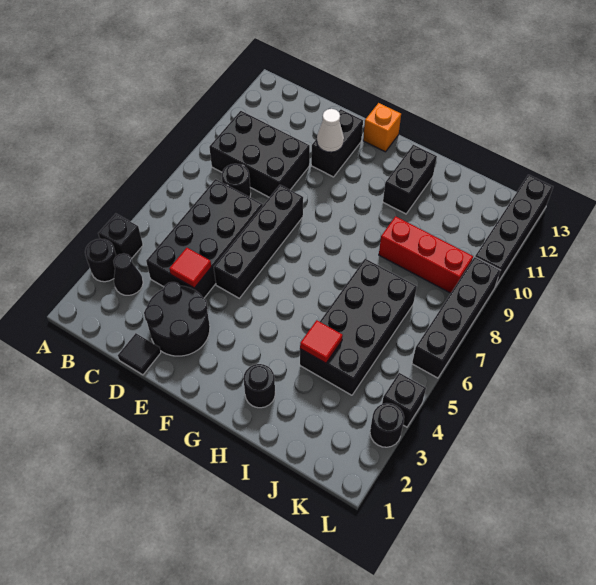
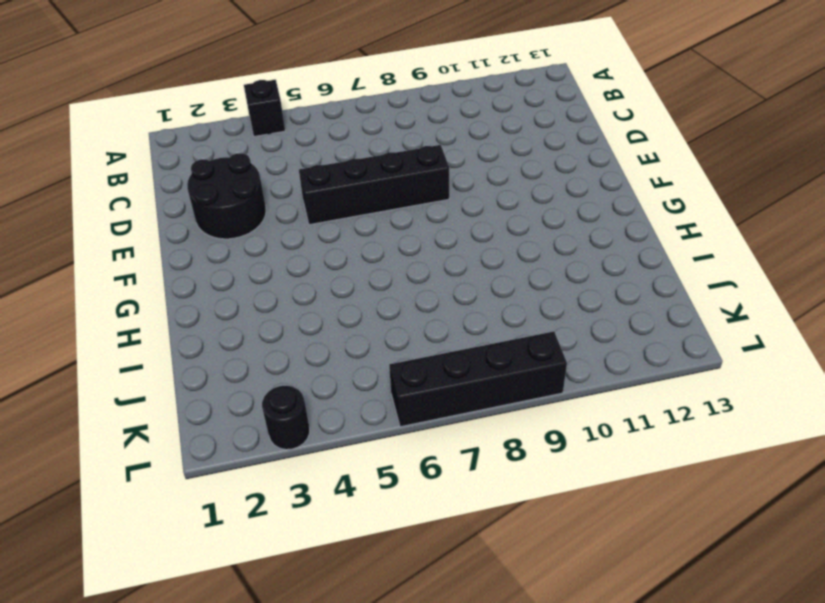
none -> black round brick A3 level 1
none -> black cone B3 level 1
none -> black brick B9:D10 level 1

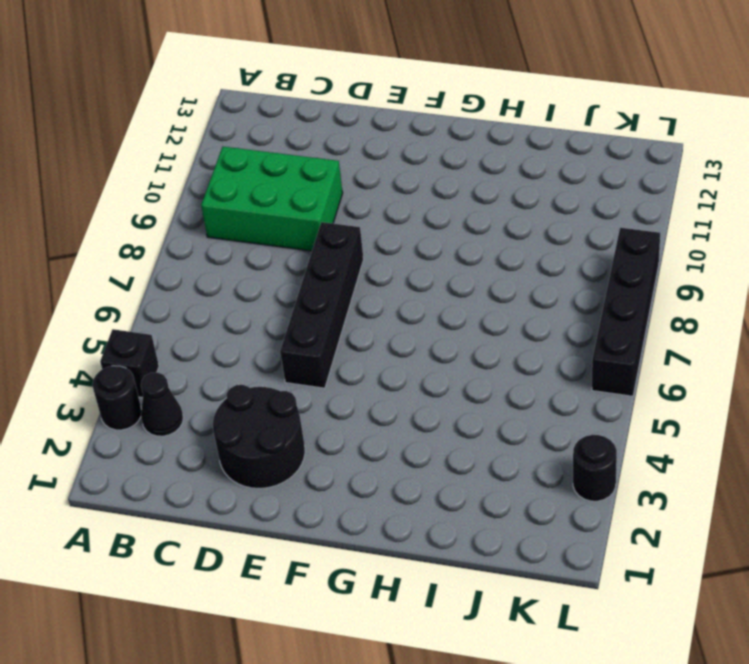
green brick B9:D10 level 1 -> black brick B9:D10 level 1
none -> black brick C4:D7 level 1
none -> black round brick C8 level 1
none -> black tile D1 level 1

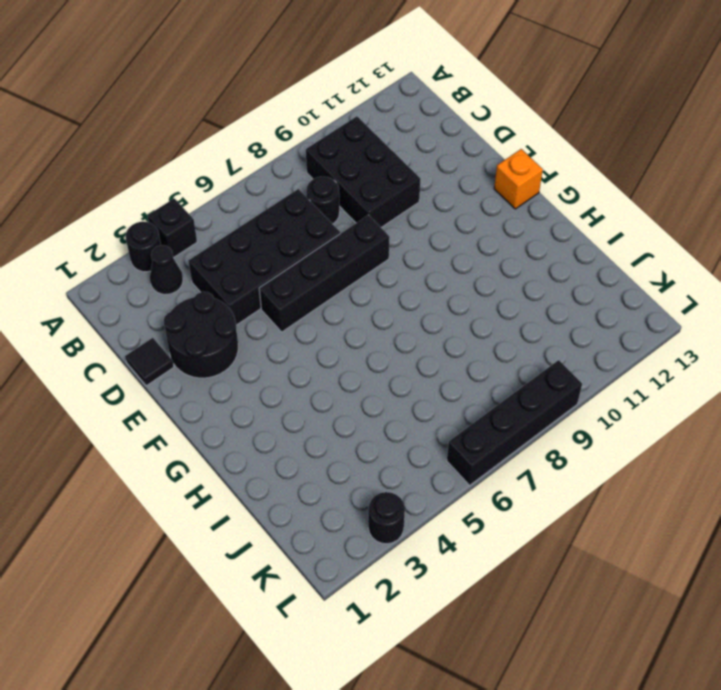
none -> black brick E11:E12 level 1
none -> black round brick H2 level 1
none -> black brick H11:H12 level 1

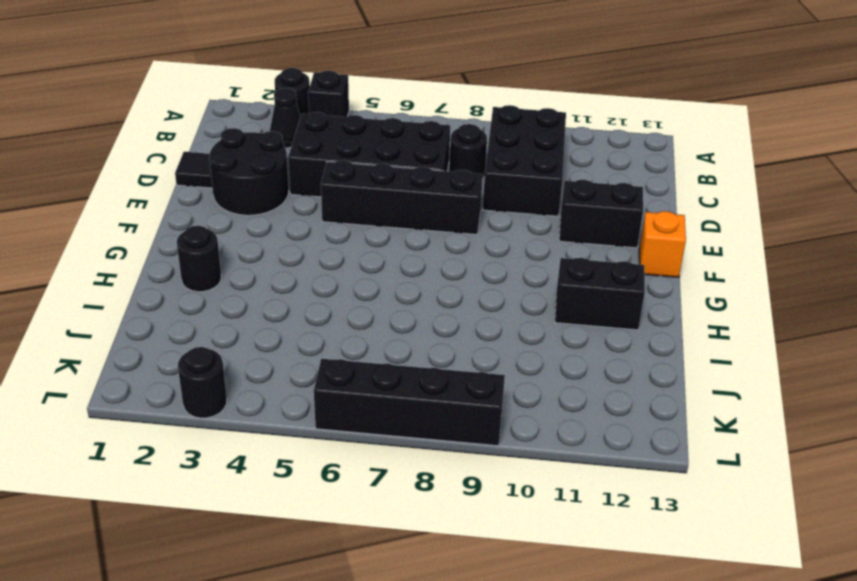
none -> black brick I4:J7 level 1
none -> red brick I9:K9 level 1
none -> black brick L4 level 1

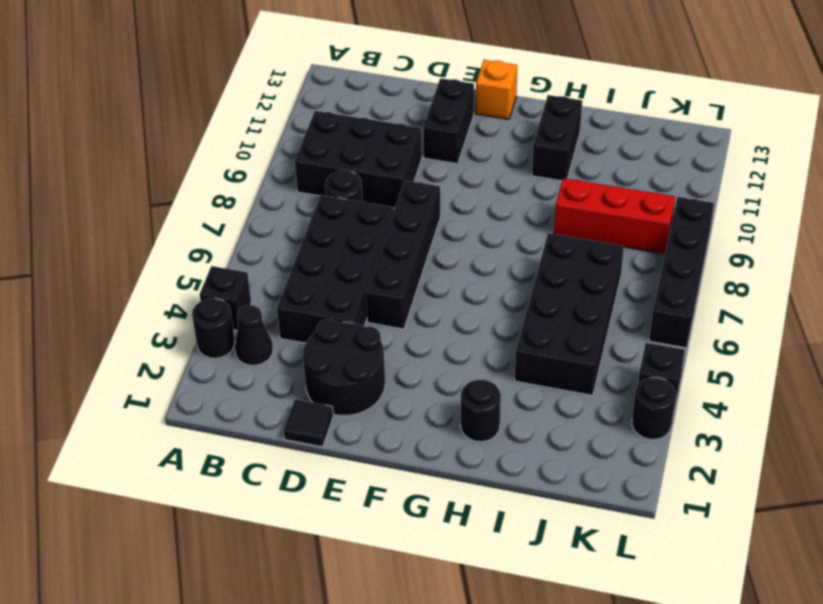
none -> black brick L10:L13 level 1
none -> red tile D4 level 2
none -> white cone E11 level 2

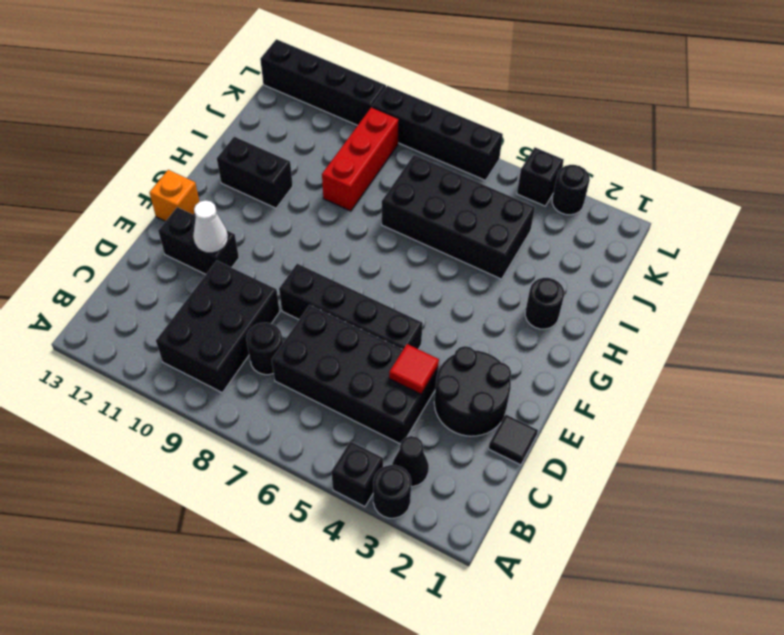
none -> red tile I4 level 2

